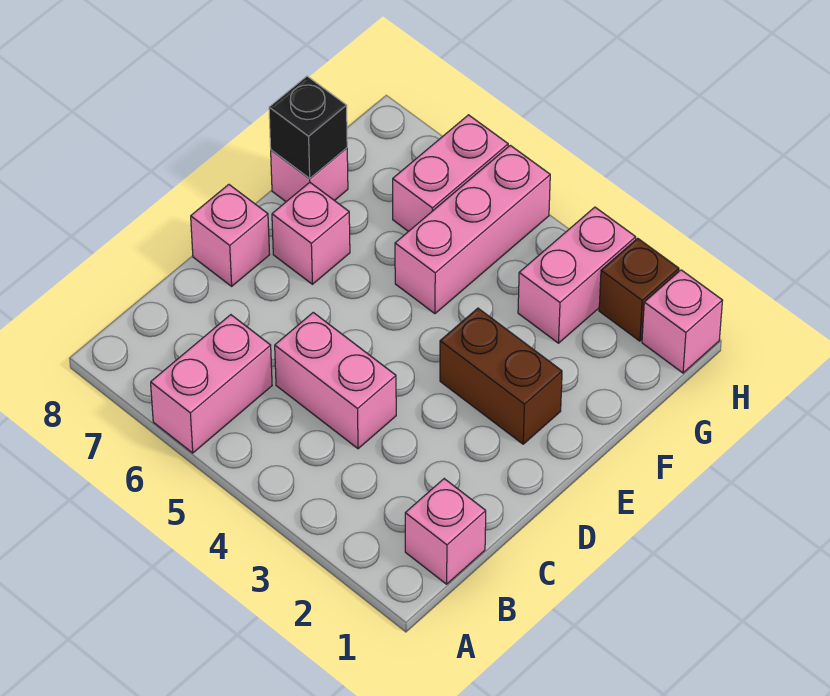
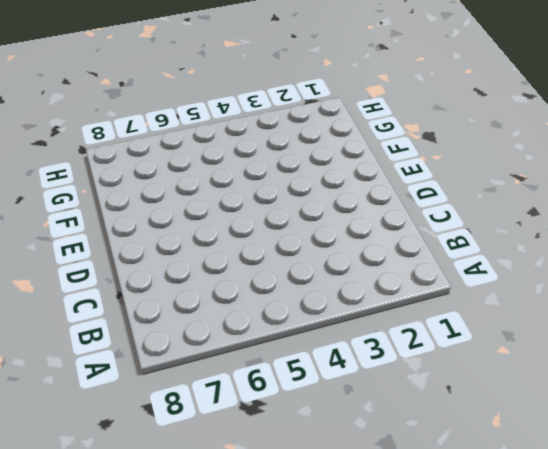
none -> pink brick A6:B6 level 1
none -> pink brick B1 level 1
none -> pink brick C4:C5 level 1

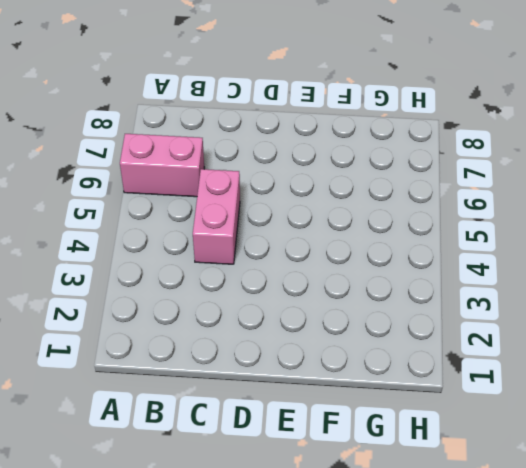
none -> pink brick B1 level 1
none -> pink brick D8 level 1
none -> brown brick E2:E3 level 1

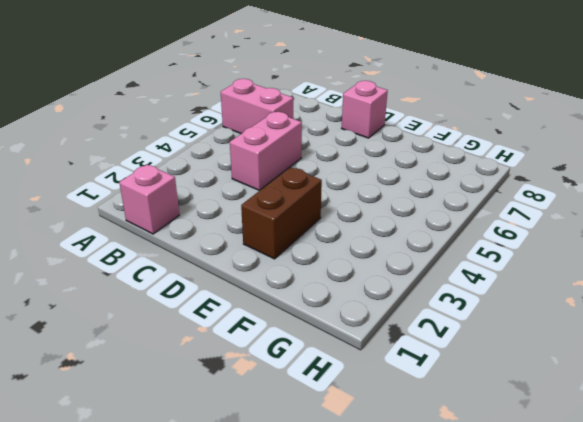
none -> pink brick E7 level 1
none -> pink brick F5:H5 level 1
none -> pink brick F8 level 1

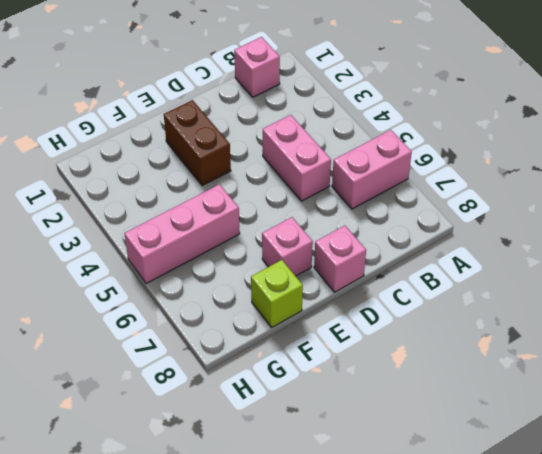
lime brick F8 level 1 -> pink brick F8 level 1
none -> pink brick G3:H3 level 1
none -> pink brick G6:H6 level 1
none -> pink brick H1 level 1

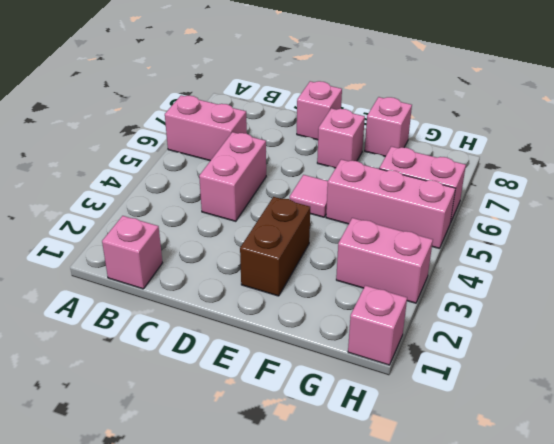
pink tile E5 level 1 -> none
none -> brown brick H2 level 1
none -> black brick F8 level 2

